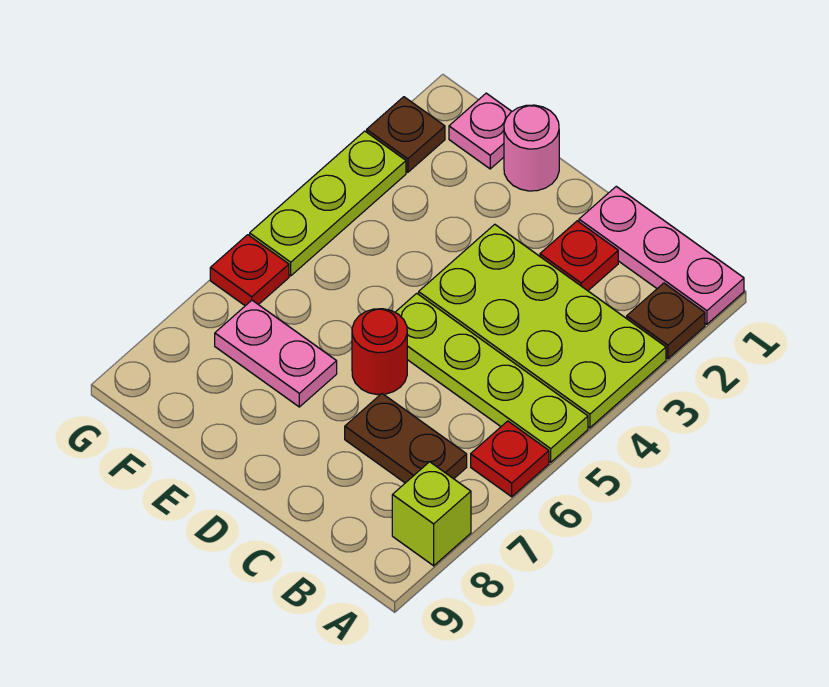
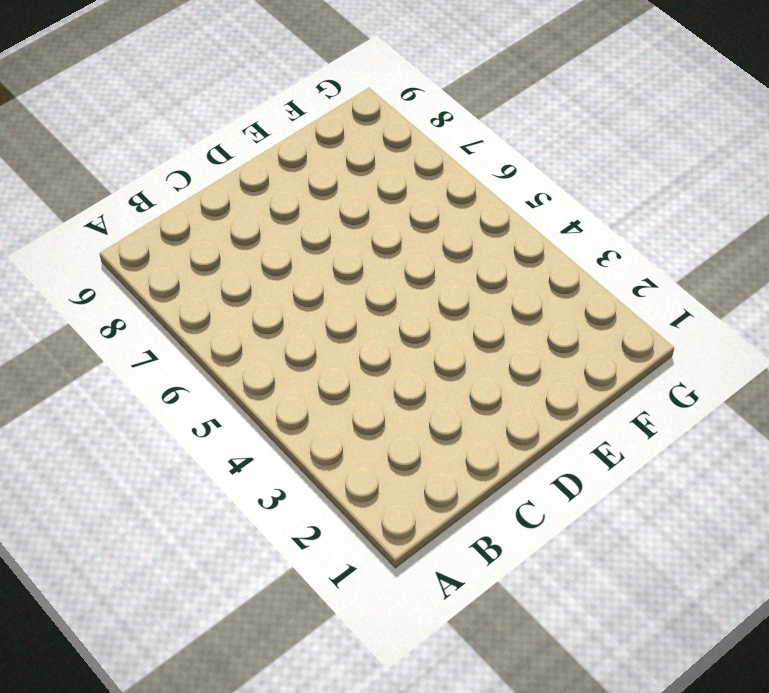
none -> pink plate A1:C1 level 1
none -> brown plate A2 level 1
none -> lime plate A3:D4 level 1

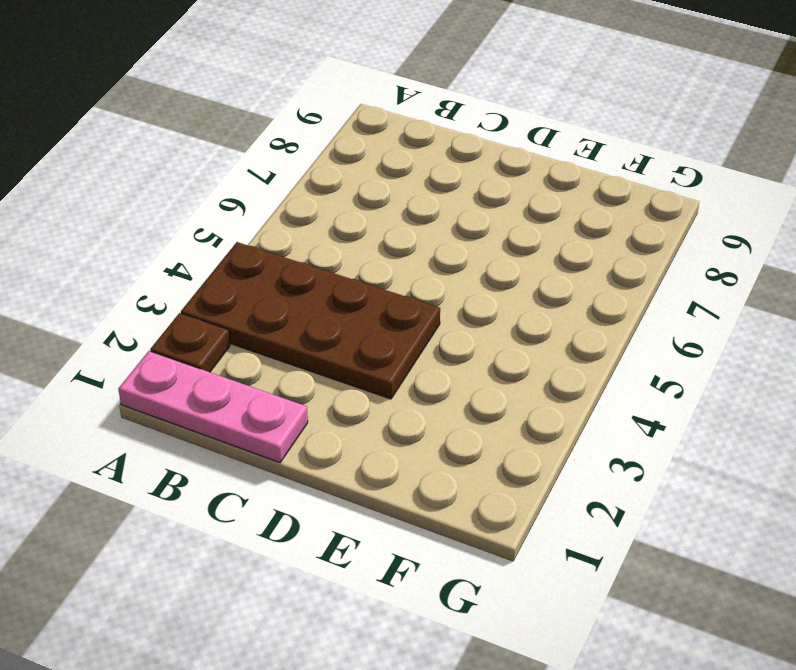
brown plate A3:D4 level 1 -> lime plate A3:D4 level 1
none -> lime plate A5:D5 level 1
none -> red plate A6 level 1
none -> lime brick A8 level 1

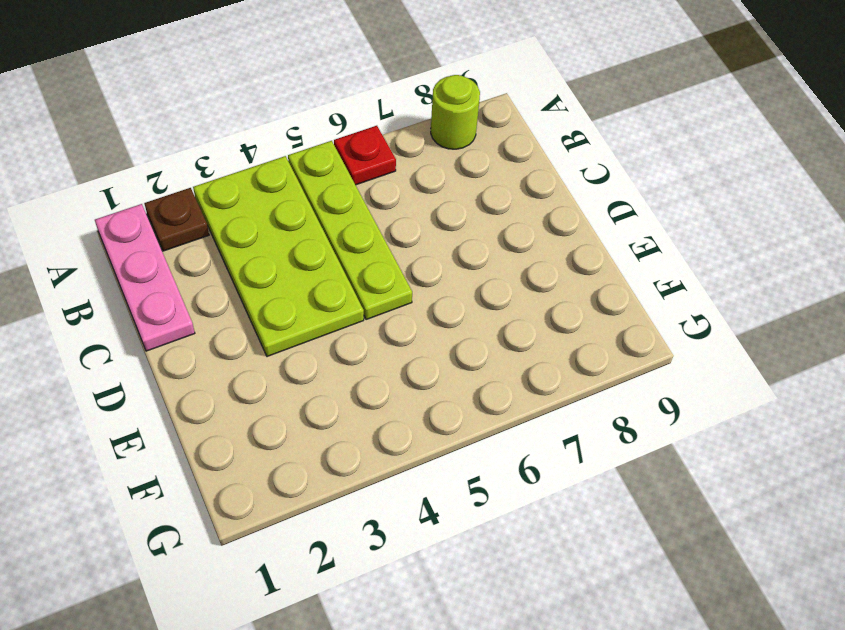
lime round brick A8 level 1 -> lime brick A8 level 1
none -> brown plate B7:C7 level 1
none -> red plate C2 level 1
none -> red round brick D6 level 1

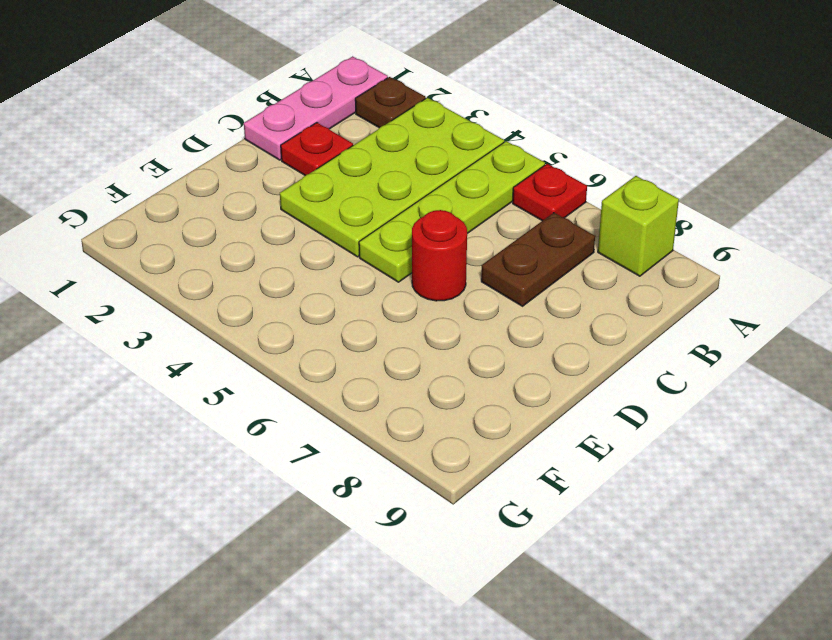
none -> pink round brick E1 level 1
none -> pink plate E7:F7 level 1
none -> pink plate F1 level 1

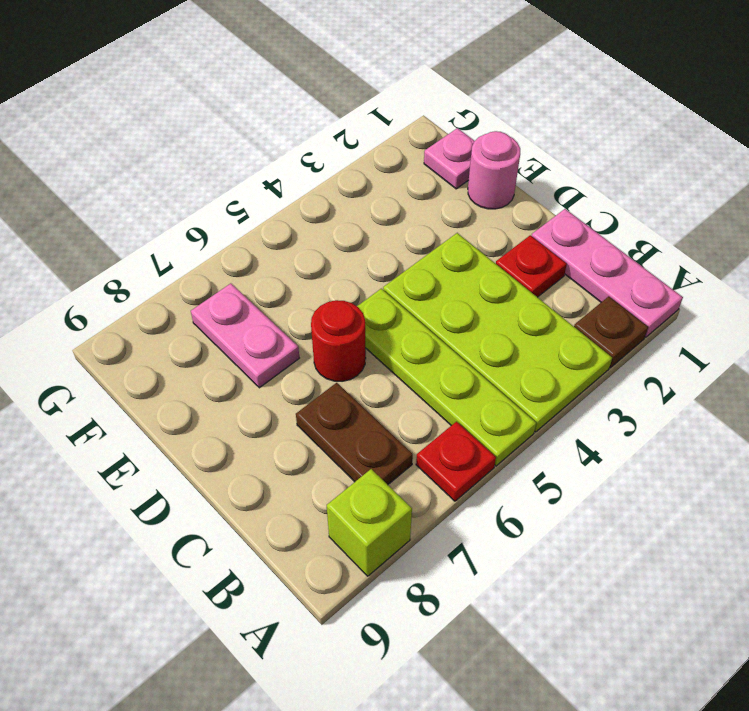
none -> brown plate G2 level 1
none -> lime plate G3:G5 level 1
none -> red plate G6 level 1

